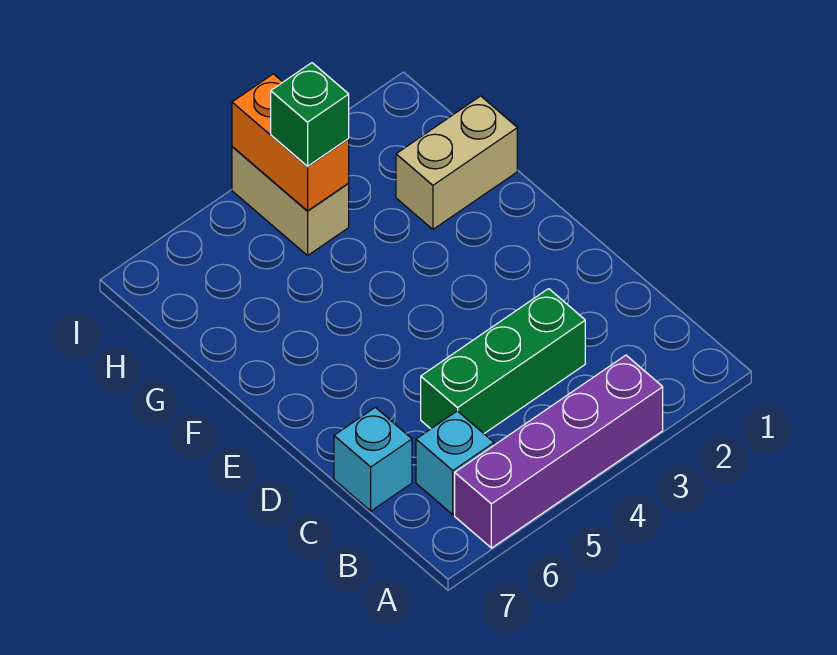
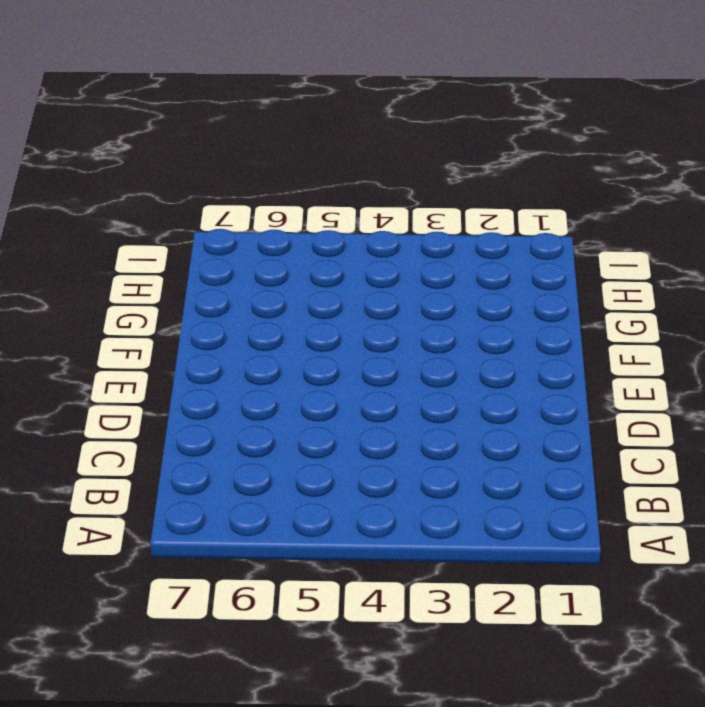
none -> purple brick A3:A6 level 1
none -> cyan brick B6 level 1

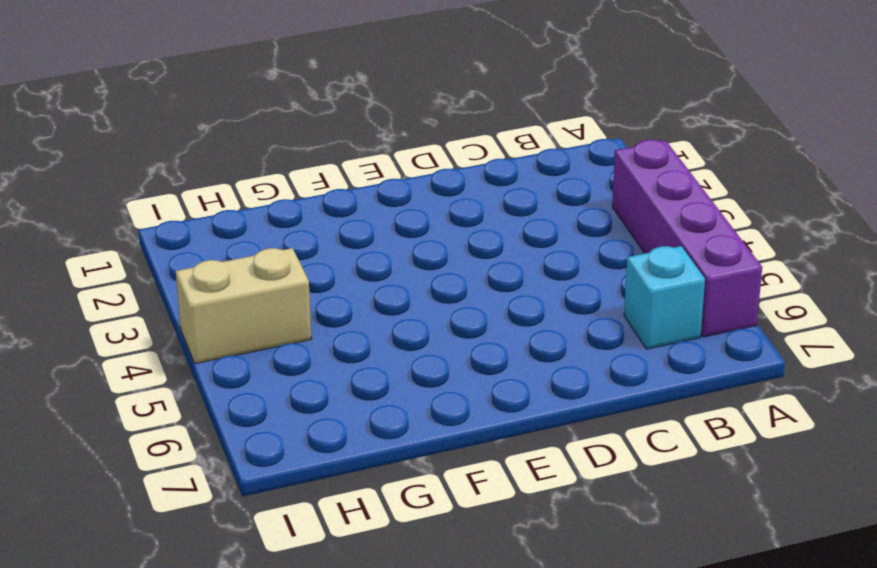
none -> green brick C3:C5 level 1
none -> cyan brick C7 level 1

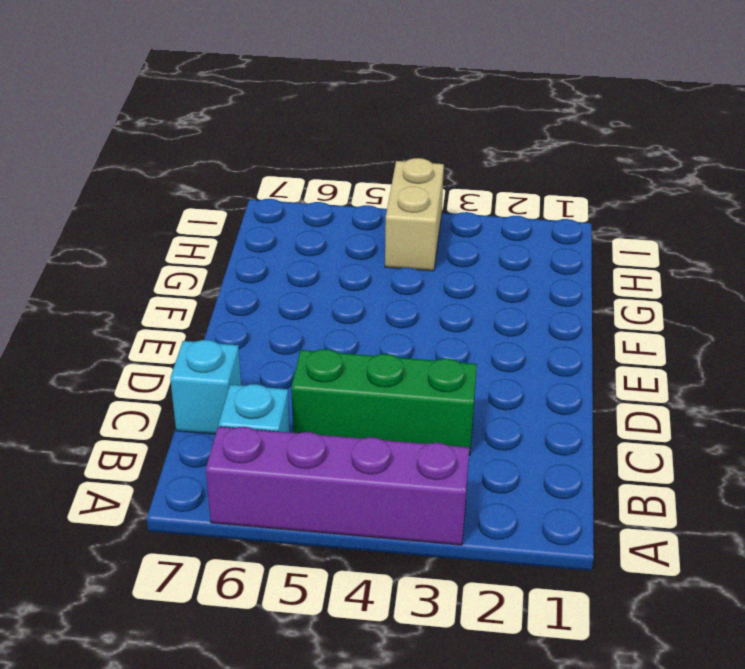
none -> tan brick G1:G2 level 1
none -> orange brick H4:I4 level 2

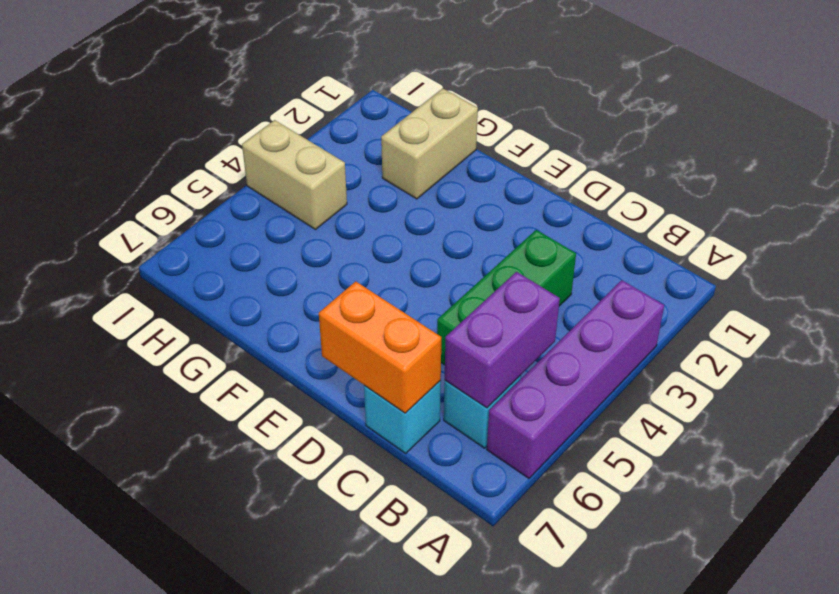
purple brick B5:B6 level 2 -> none
orange brick C7:D7 level 2 -> orange brick H4:I4 level 2
none -> green brick H4 level 3

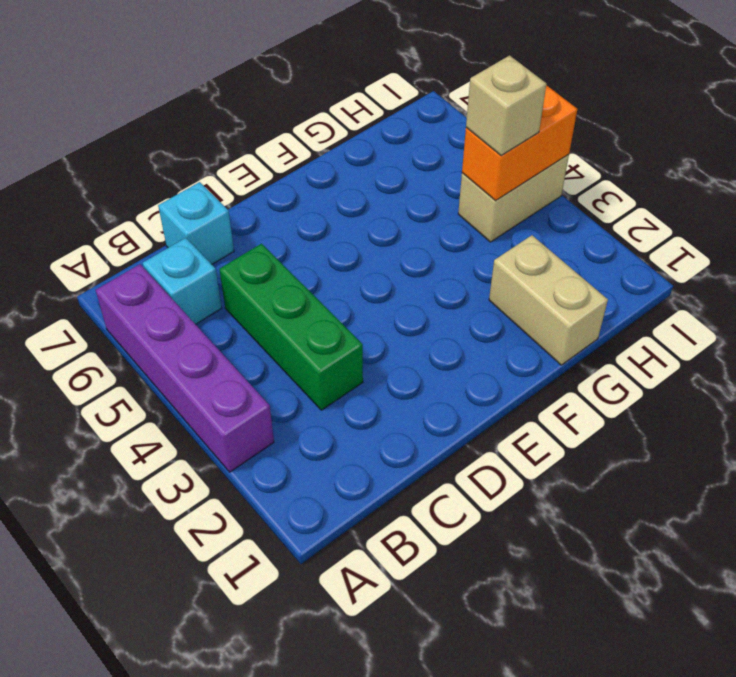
tan brick H4 level 3 -> green brick H4 level 3

